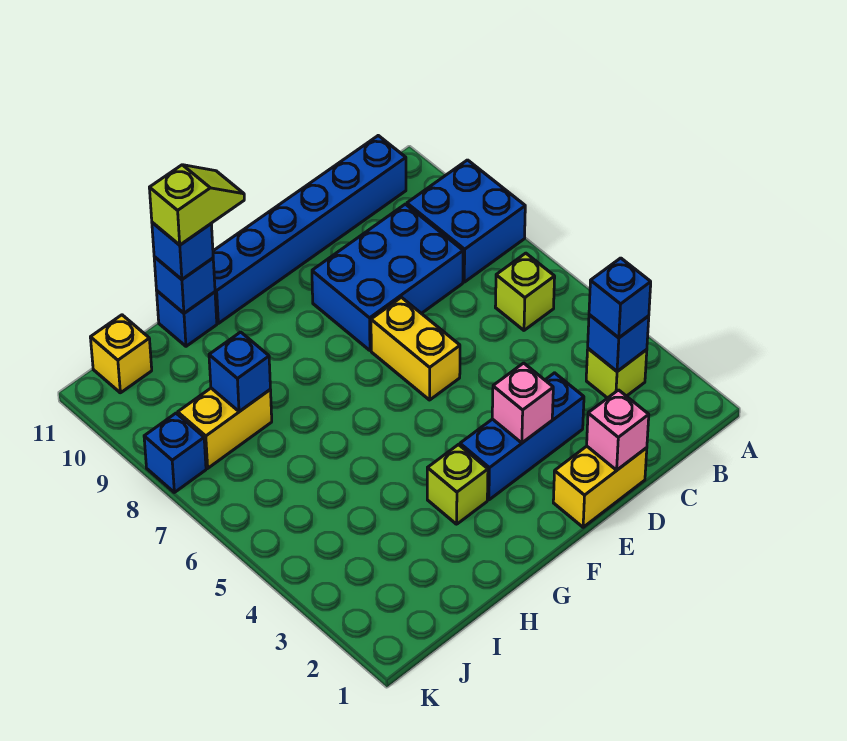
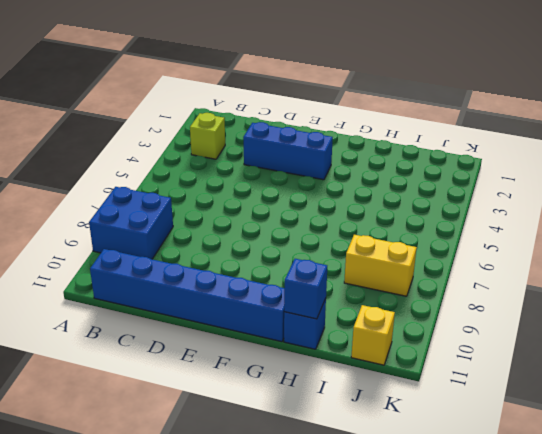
none -> lime brick B6 level 1
none -> blue brick C8:E9 level 1
none -> yellow brick D1:E1 level 1

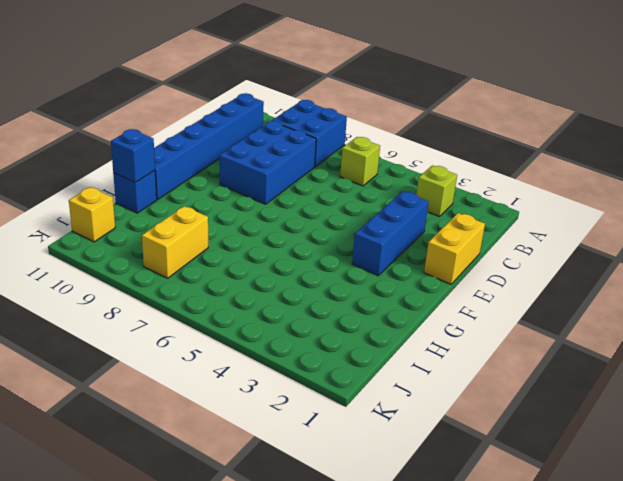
none -> yellow brick E6:E7 level 1
none -> lime brick G3 level 1
none -> blue brick K8 level 1

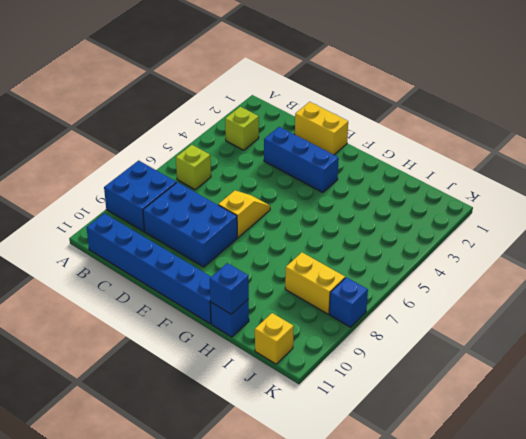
yellow slope E6:E7 level 1 top 7 -> yellow brick E6:E7 level 1
none -> lime brick G3 level 1
none -> blue brick B3 level 2
none -> pink brick D1 level 2

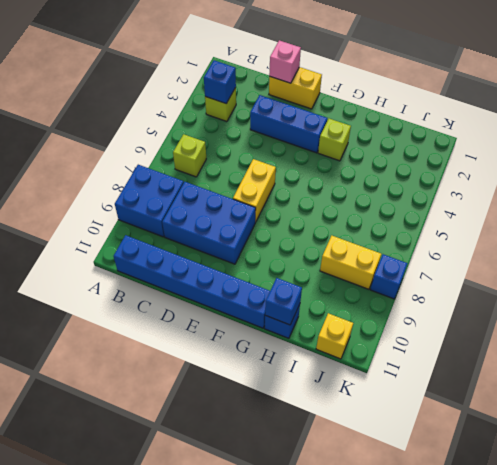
none -> pink brick E3 level 2
none -> blue brick I8 level 2
none -> blue brick B3 level 3

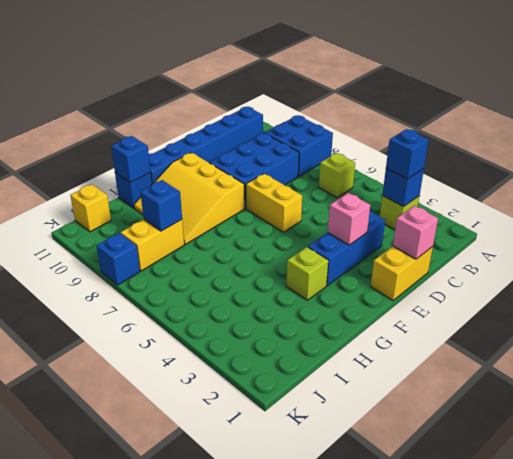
yellow slope F8:H10 level 1 top F -> none
none -> blue brick H11 level 3
none -> lime slope G11:H11 level 4 top H

